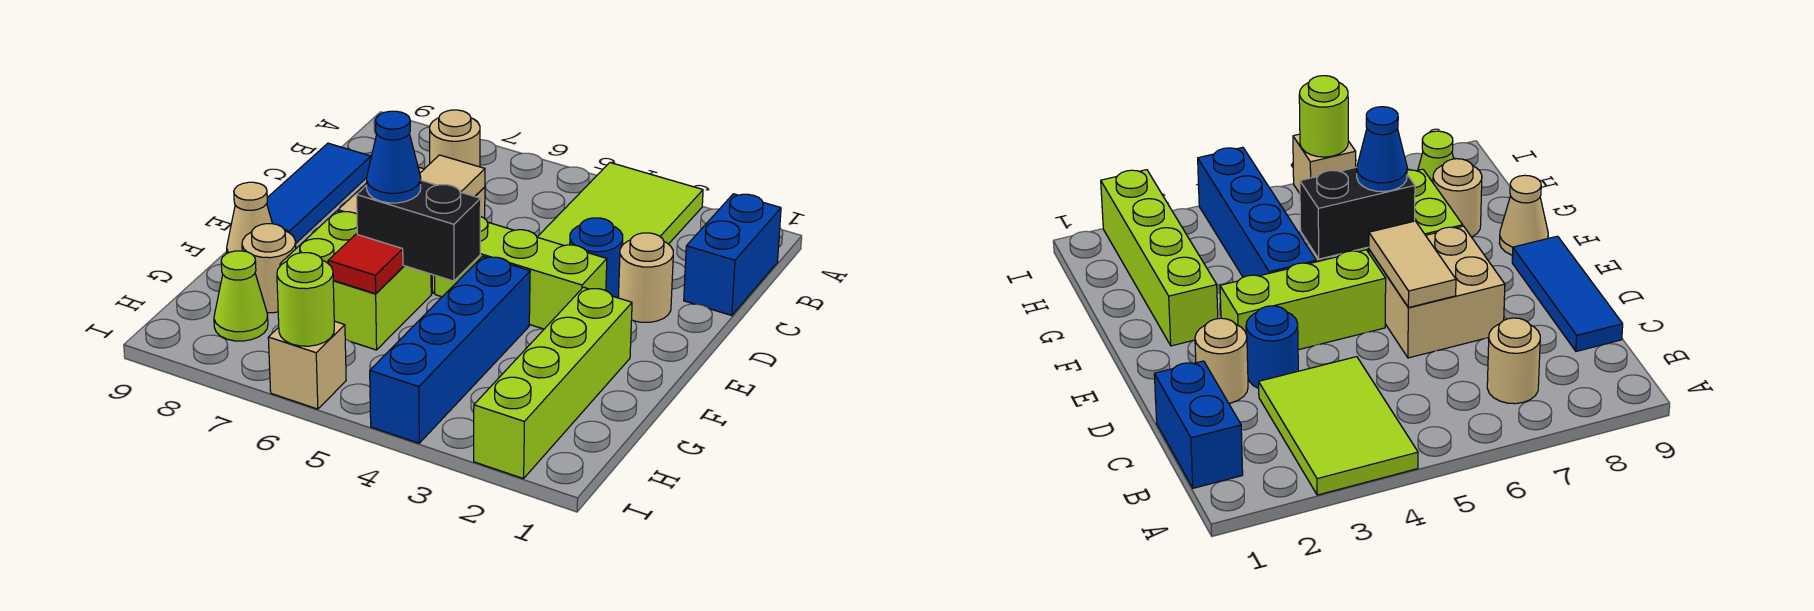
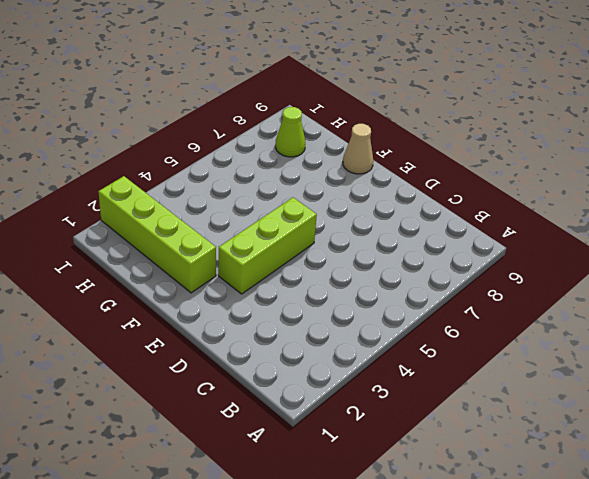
none -> lime tile A3:C4 level 1
none -> blue brick B1:C1 level 1
none -> tan round brick B7 level 1

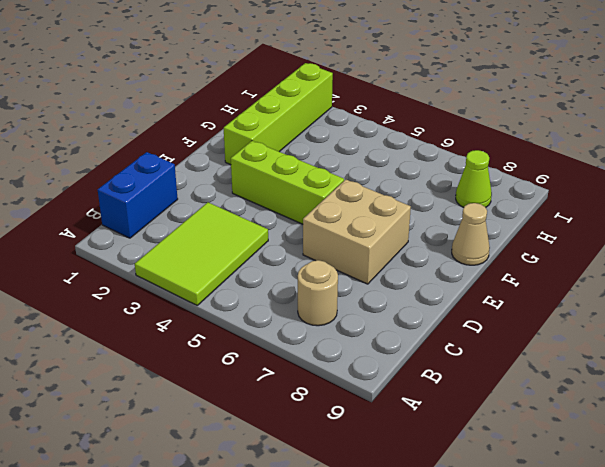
none -> blue tile C9:E9 level 1
none -> tan round brick D2 level 1
none -> blue round brick D3 level 1

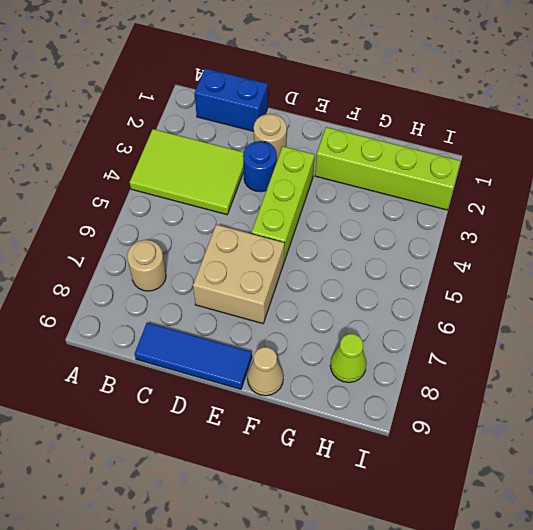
none -> blue brick F4:I4 level 1
none -> lime brick F6:G7 level 1
none -> tan round brick G8 level 1

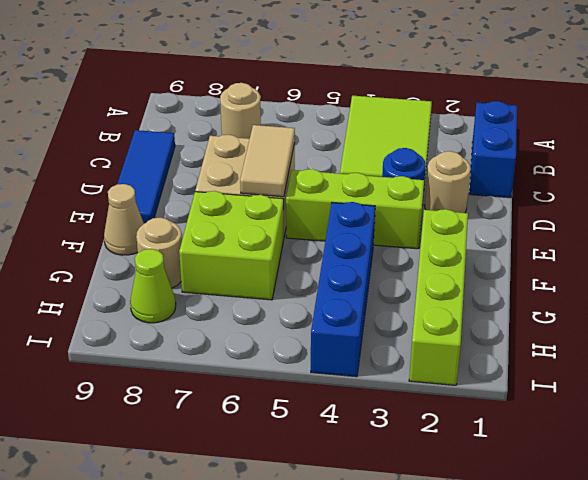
none -> tan brick I6 level 1
none -> black brick F5:F6 level 2
none -> red tile G6 level 2

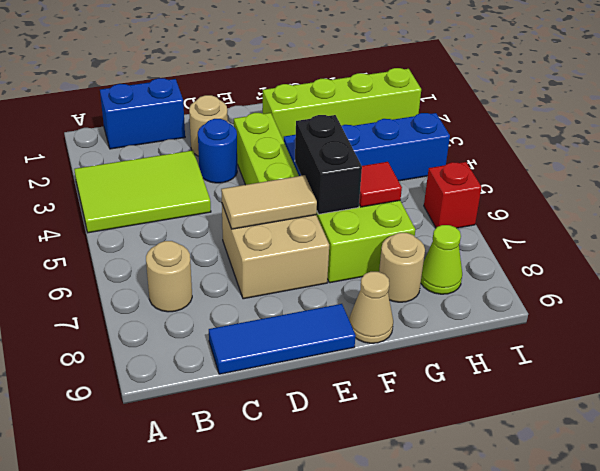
red brick I6 level 1 -> tan brick I6 level 1
none -> lime round brick I6 level 2
none -> blue cone F6 level 3

